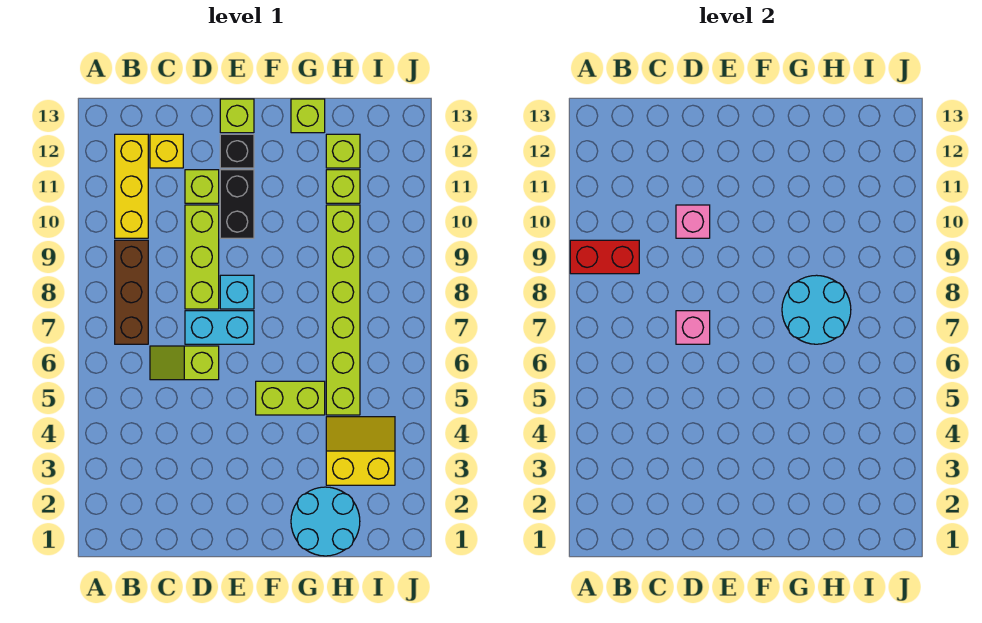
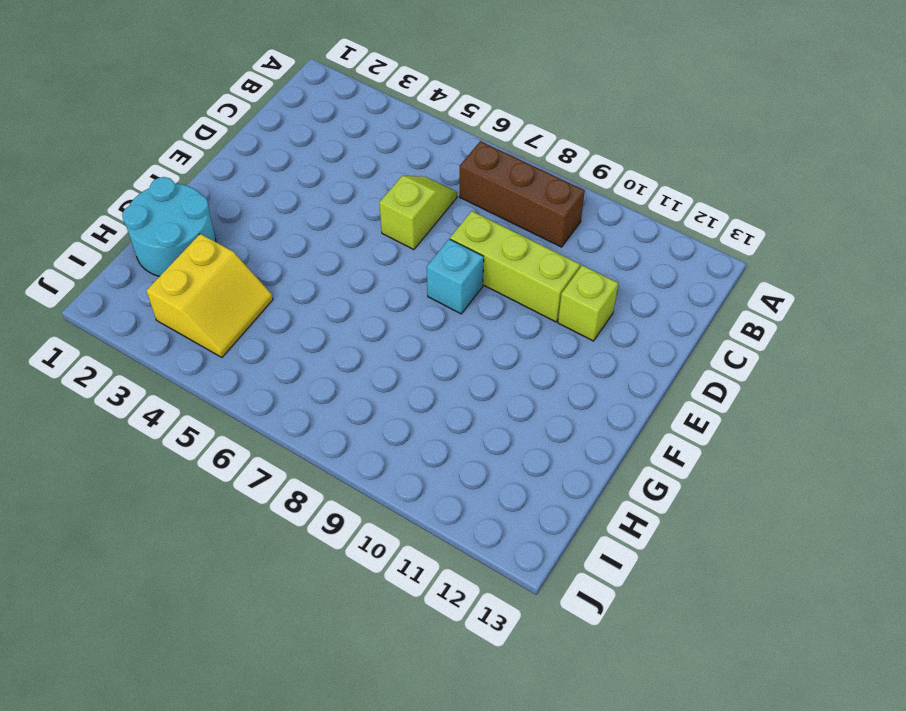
none -> yellow brick B10:B12 level 1
none -> yellow brick C12 level 1
none -> cyan brick D7:E7 level 1

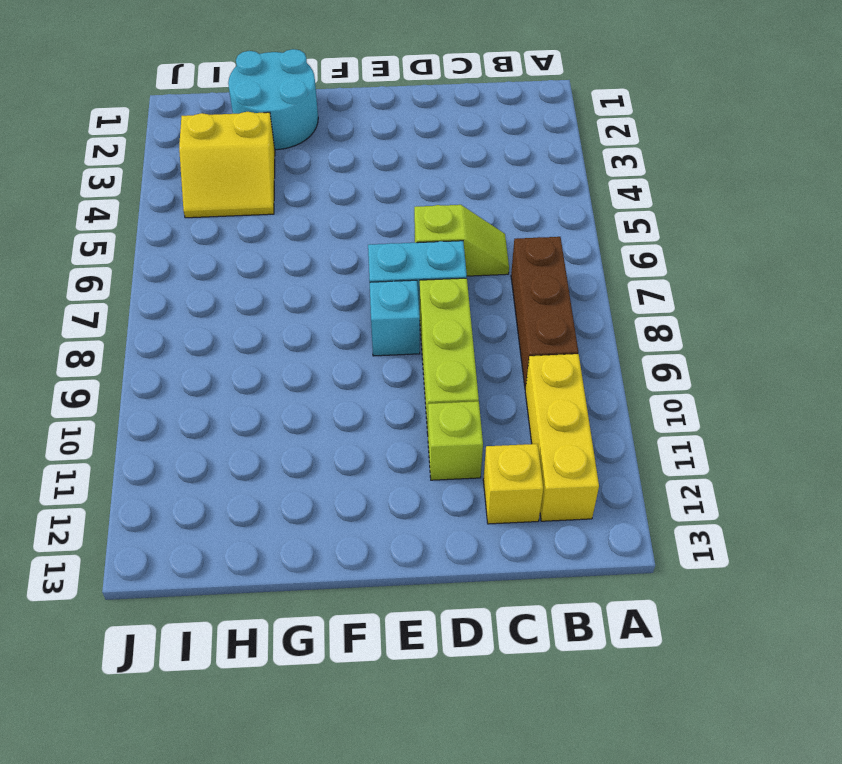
none -> black brick E10:E11 level 1
none -> black brick E12 level 1
none -> lime brick E13 level 1

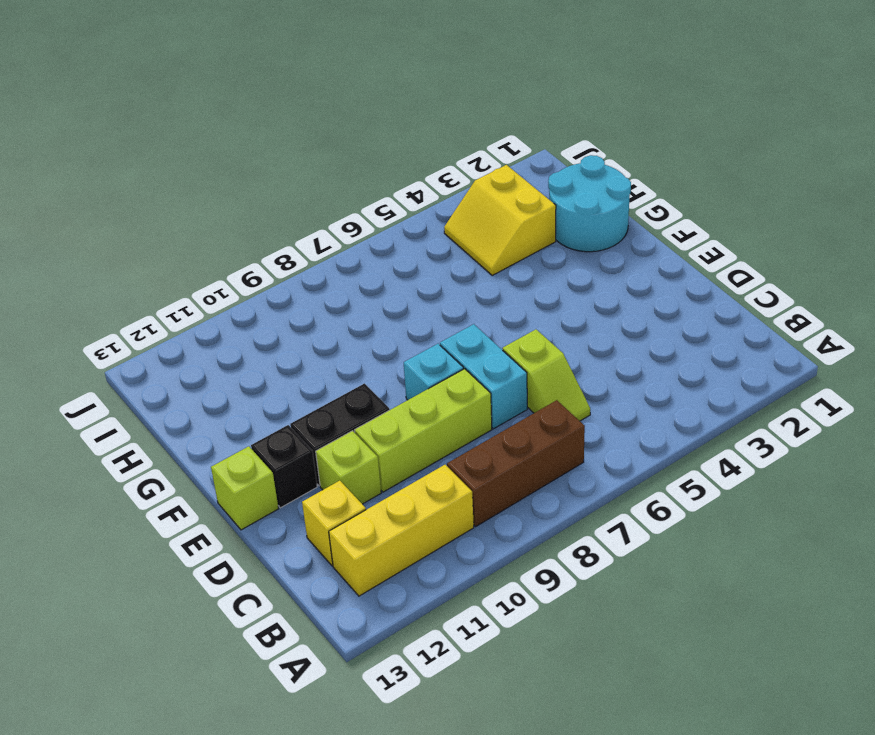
none -> lime brick F5:G5 level 1
none -> lime brick G13 level 1
none -> lime brick H5:H10 level 1

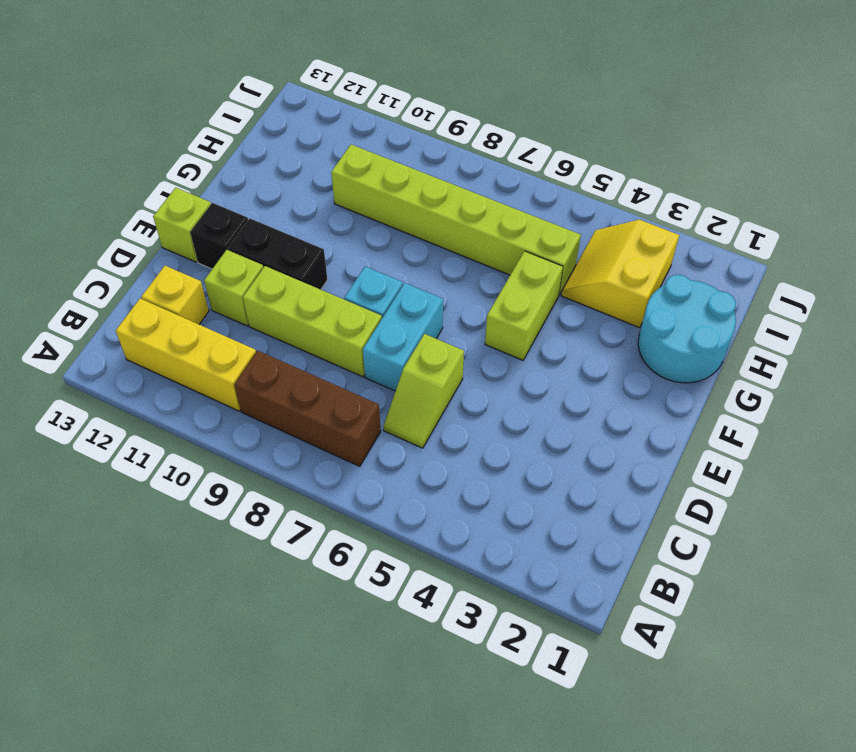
none -> lime brick G13 level 1
none -> lime brick H11 level 1
none -> lime brick H12 level 1

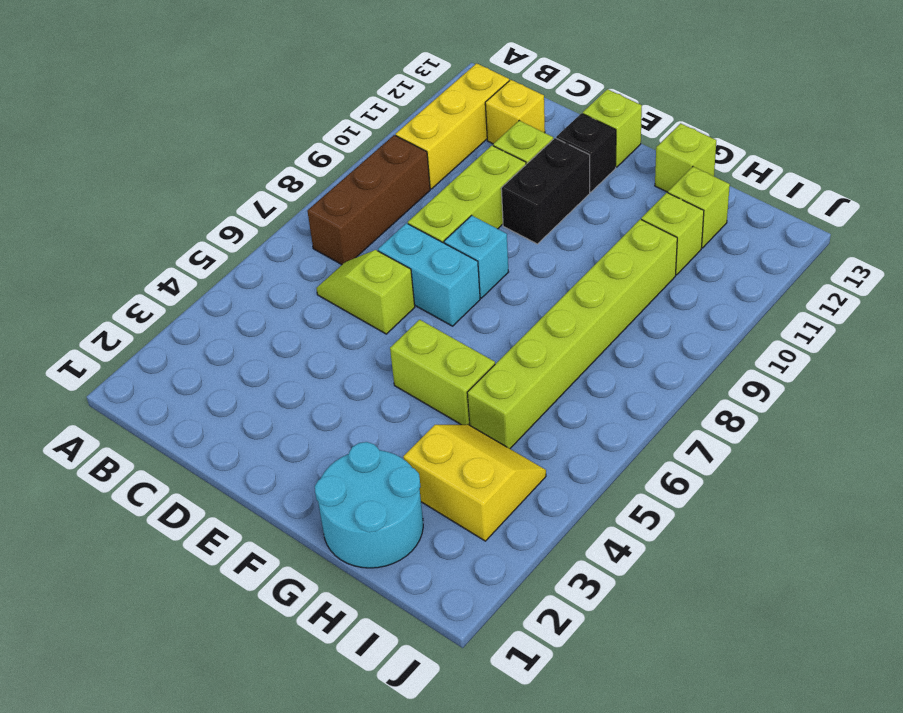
none -> red brick A9:B9 level 2
none -> pink brick D7 level 2
none -> pink brick D10 level 2

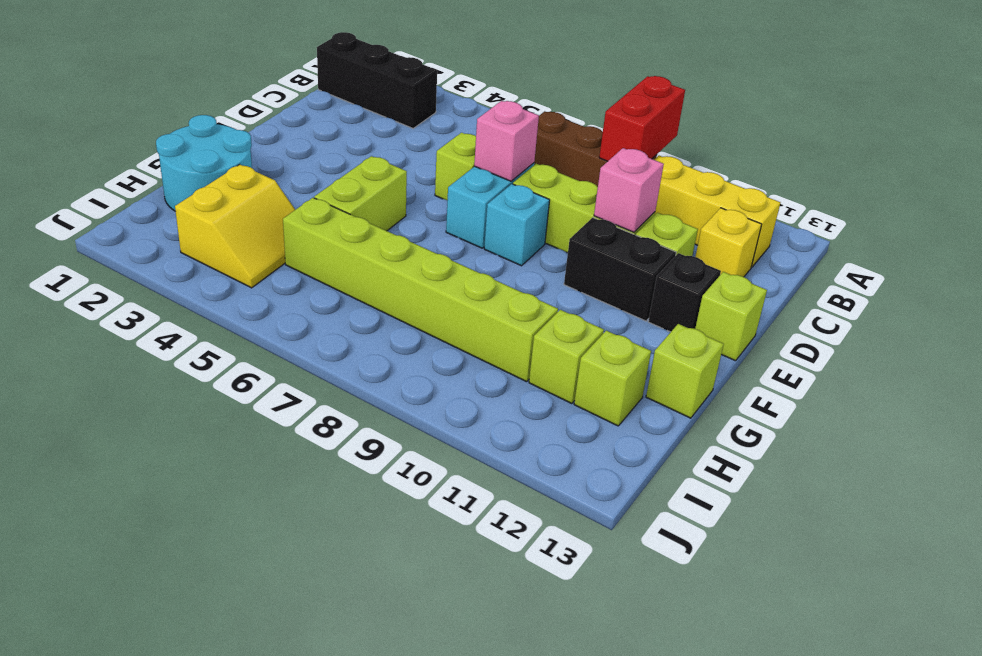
black brick B1:B3 level 1 -> none
none -> cyan round brick G7:H8 level 2

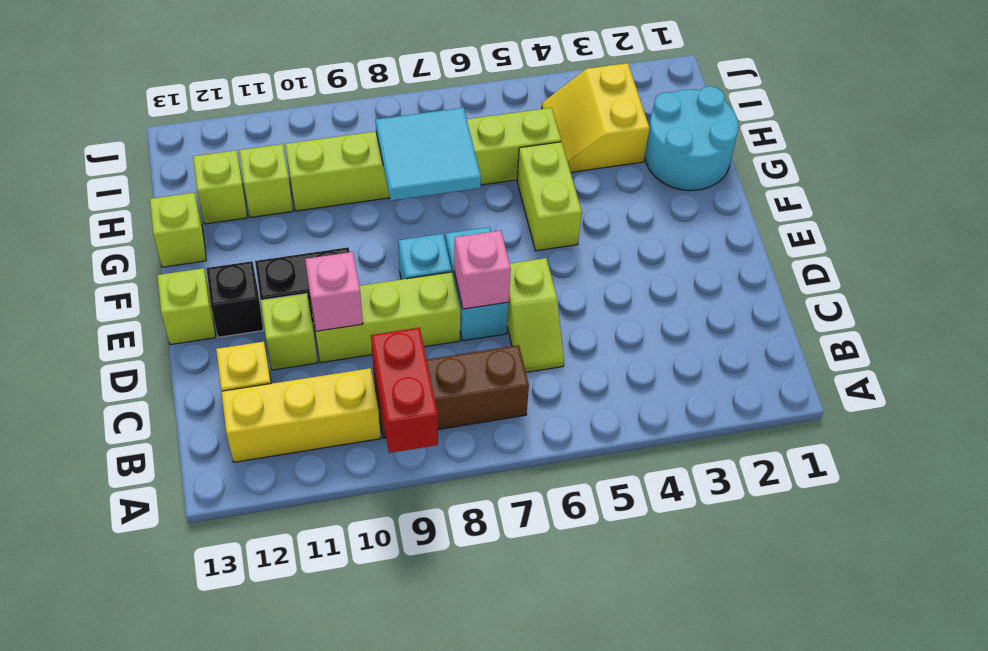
cyan tile G7:H8 level 2 -> cyan round brick G7:H8 level 2

